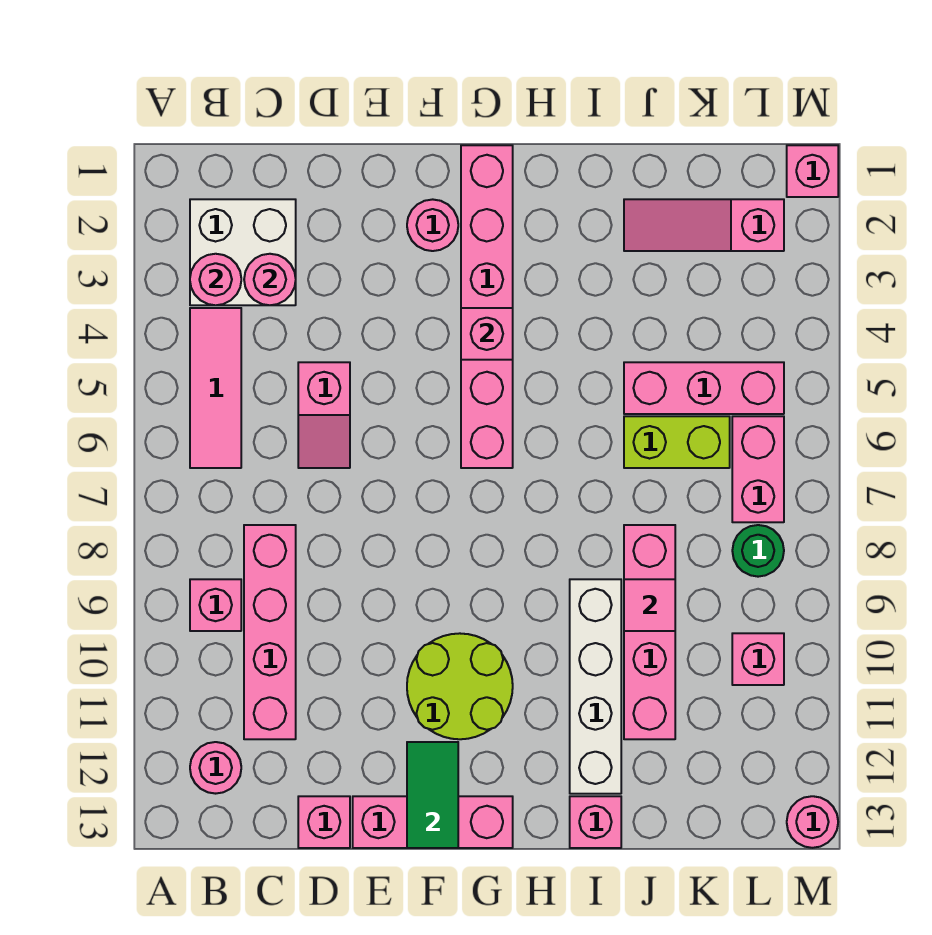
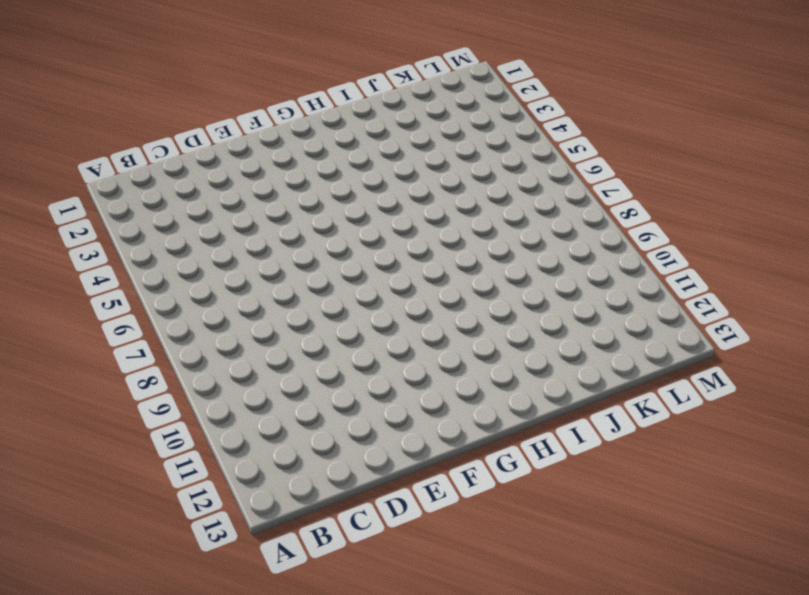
none -> white brick B2:C3 level 1
none -> pink tile B4:B6 level 1
none -> pink brick B9 level 1

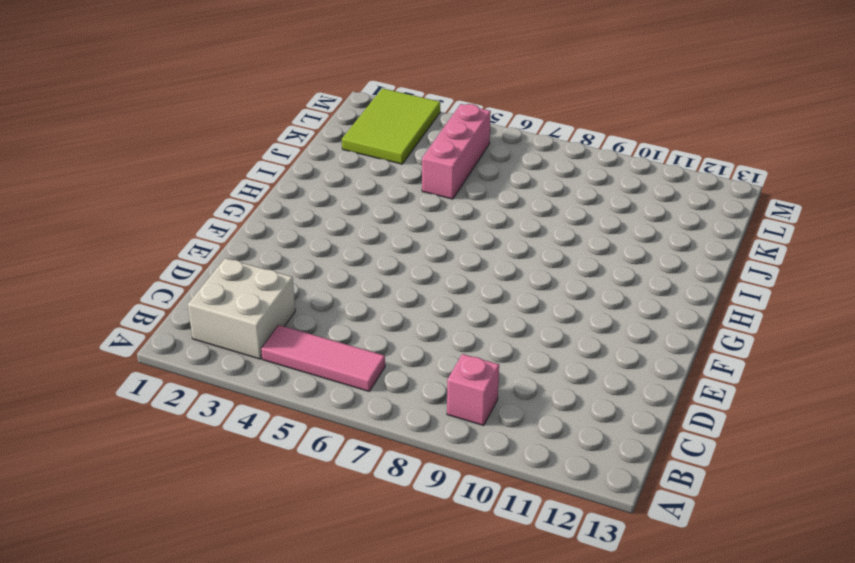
lime tile K2:M3 level 1 -> pink slope J2:L2 level 1 top L
none -> pink round brick B12 level 1
none -> pink brick C8:C11 level 1
none -> pink slope D5:D6 level 1 top 5

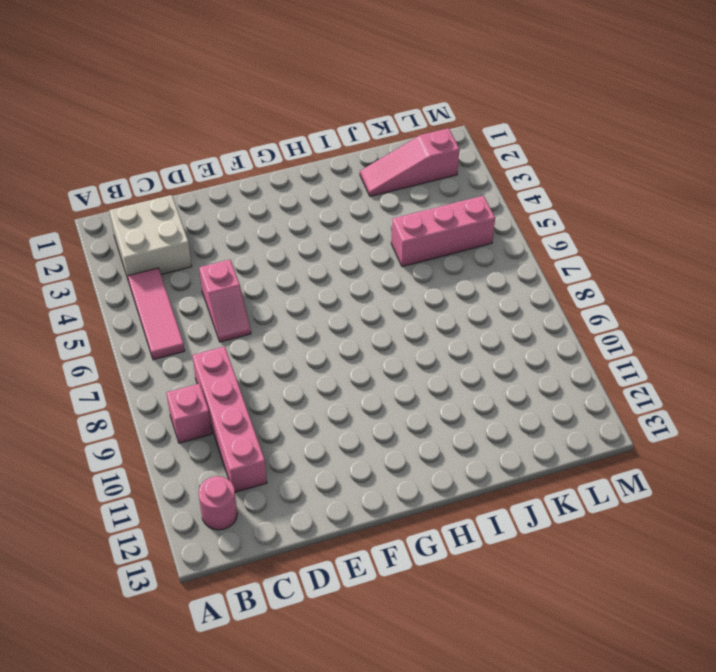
none -> pink brick D13 level 1
none -> pink brick E13:G13 level 1
none -> pink round brick F2 level 1

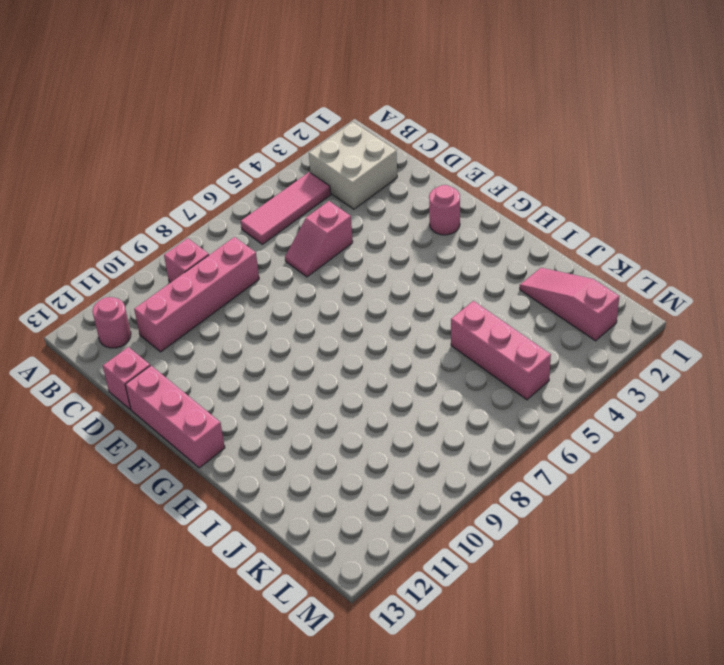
none -> lime round brick F10:G11 level 1
none -> pink brick G1:G6 level 1
none -> white brick I9:I12 level 1

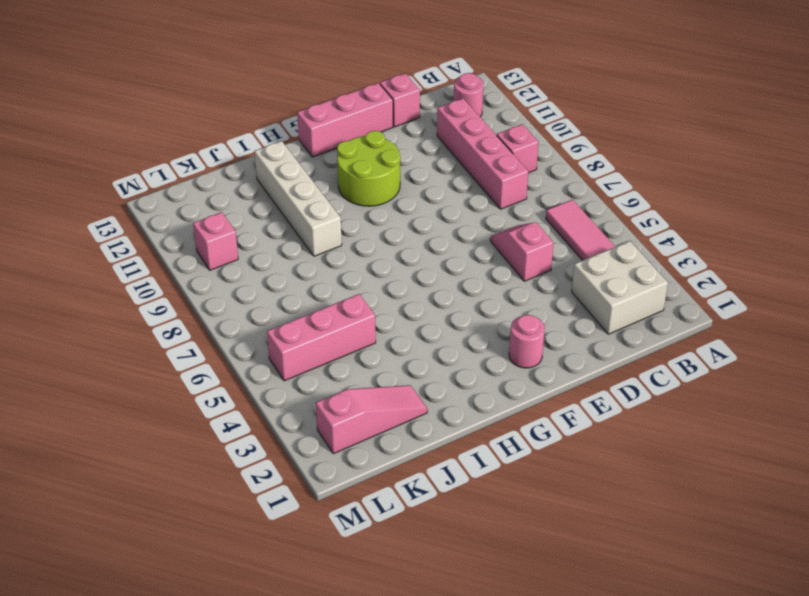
none -> pink brick G1:G6 level 1
none -> pink brick I13 level 1
none -> lime brick J6:K6 level 1

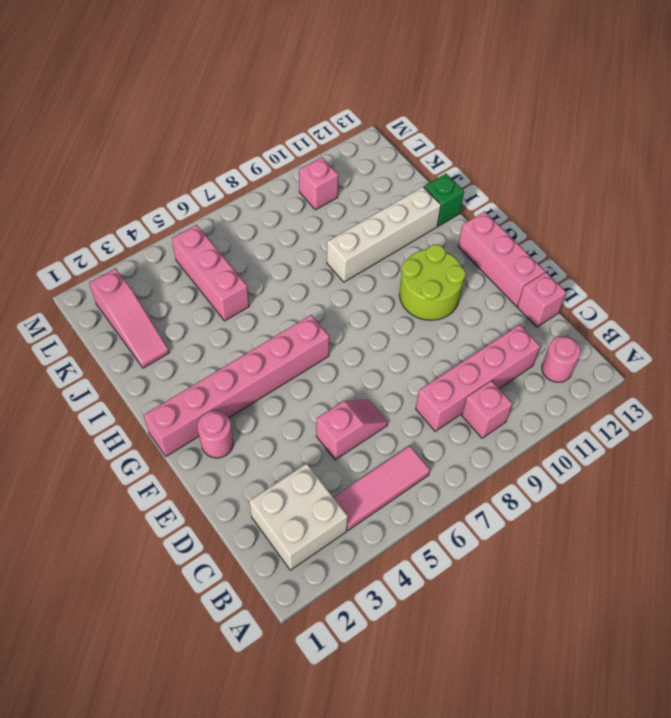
green brick I13 level 1 -> pink brick I13 level 1
none -> lime brick J6:K6 level 1
none -> pink brick J8:J11 level 1
none -> pink brick L6:L7 level 1

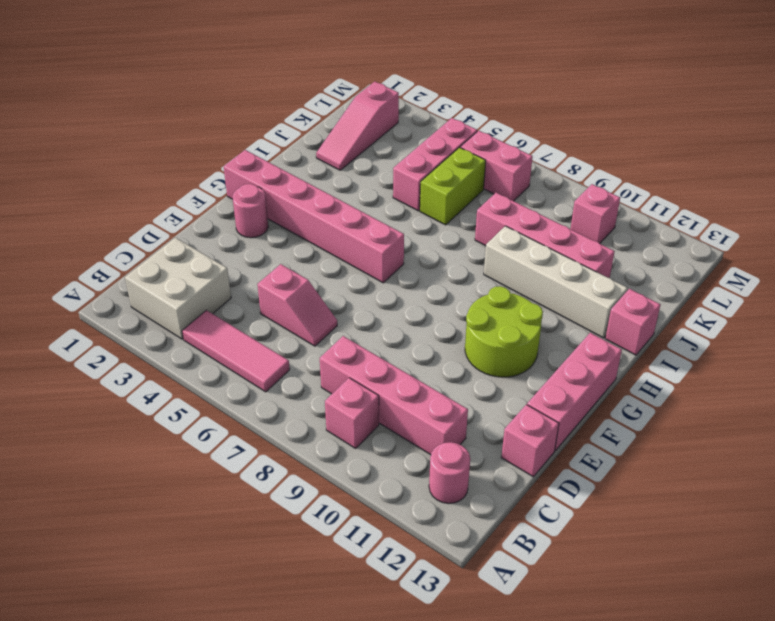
none -> green round brick L8 level 1
none -> pink brick M1 level 1
none -> pink round brick M13 level 1

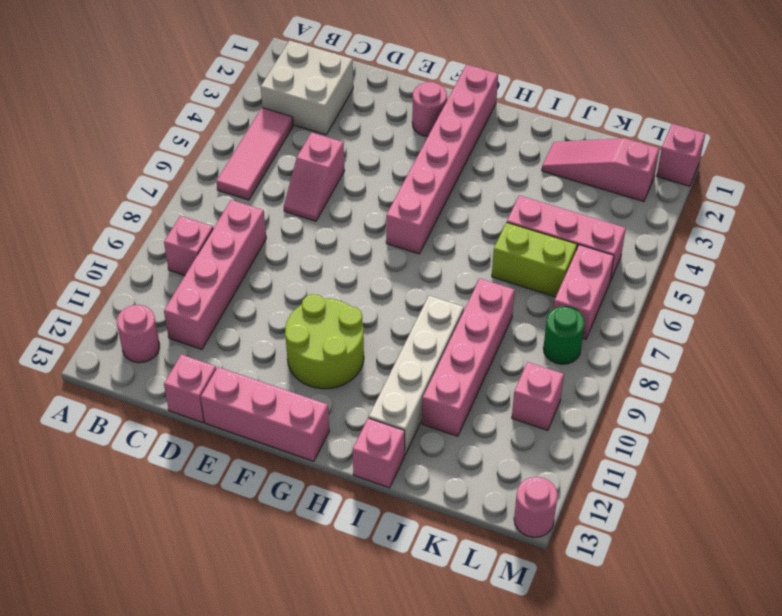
none -> pink round brick B3 level 2
none -> pink round brick C3 level 2
none -> green tile F12:F13 level 2

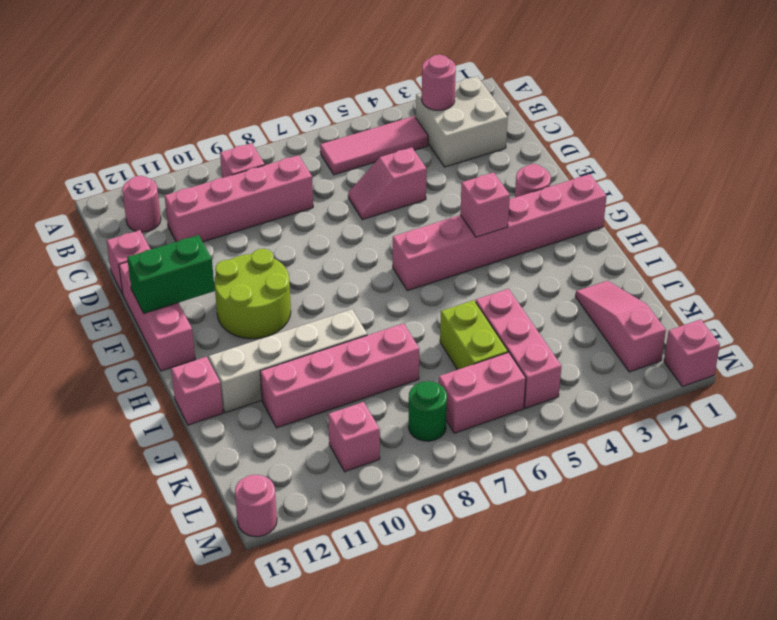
green brick F12:F13 level 2 -> green tile F12:F13 level 2
none -> pink round brick C3 level 2
none -> pink tile J9 level 2

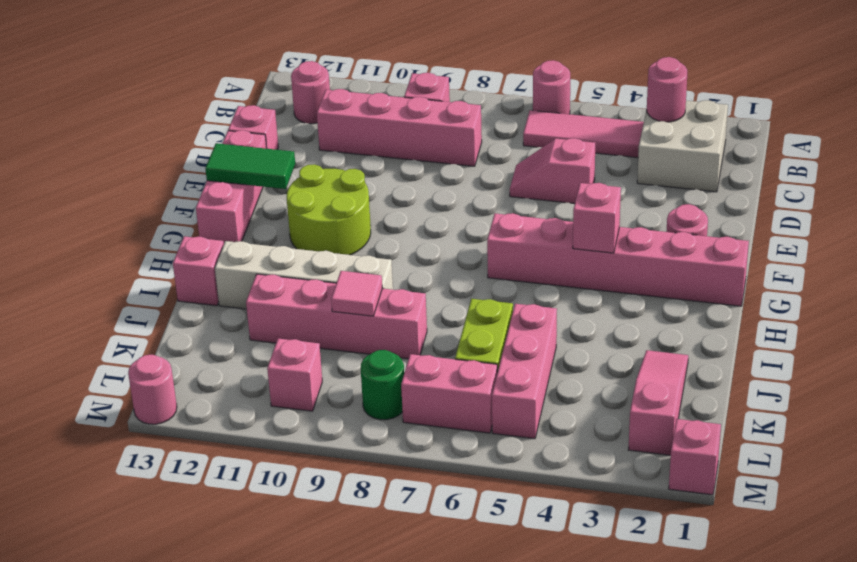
pink round brick A6 level 1 -> pink round brick C3 level 2

